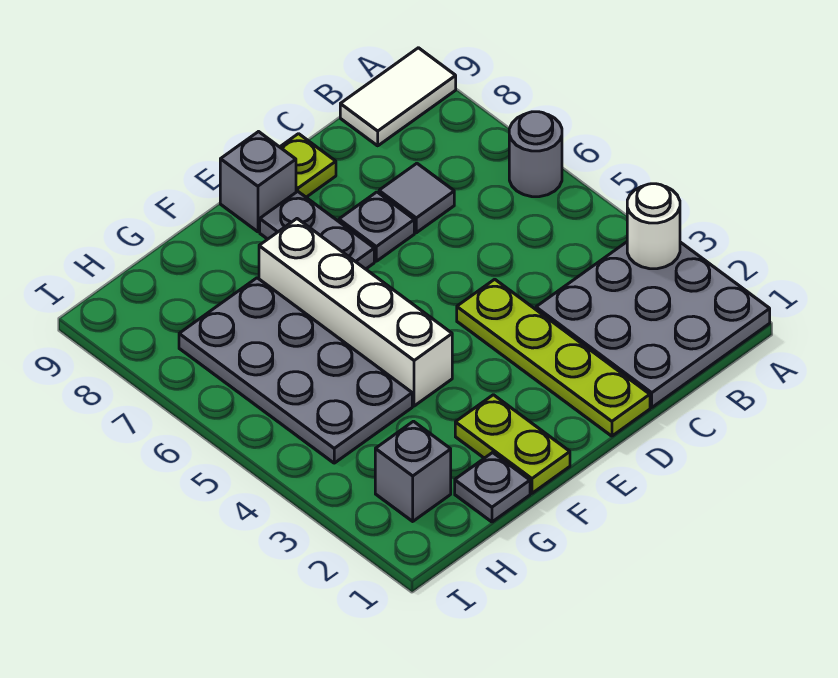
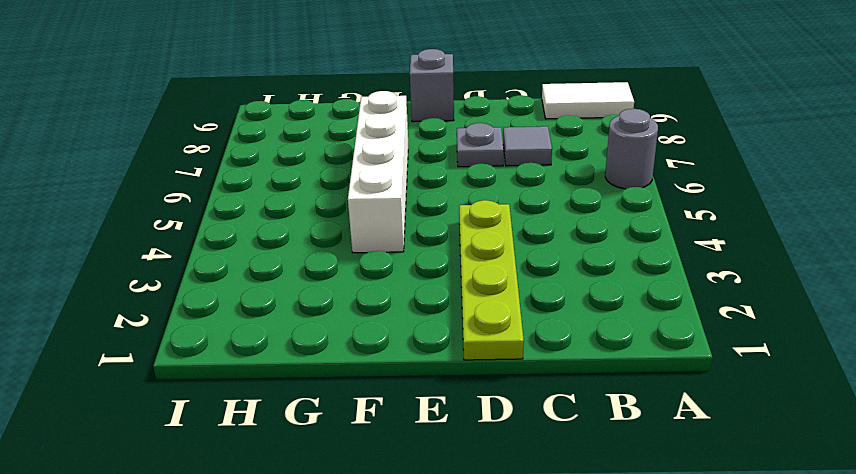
none -> grey plate A1:C3 level 1
none -> lime plate D9 level 1
none -> grey plate E7:E8 level 1

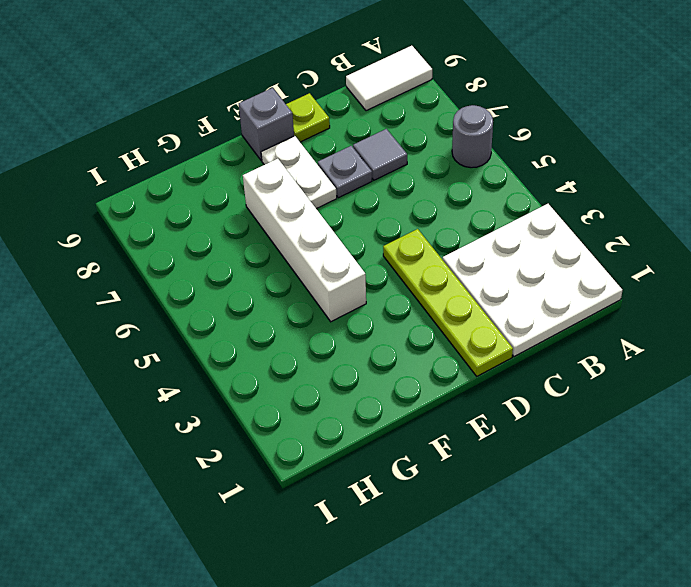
white plate A1:C3 level 1 -> grey plate A1:C3 level 1
white plate E7:E8 level 1 -> grey plate E7:E8 level 1
none -> lime plate F1:F2 level 1
none -> grey plate G1 level 1
none -> grey plate G4:H7 level 1

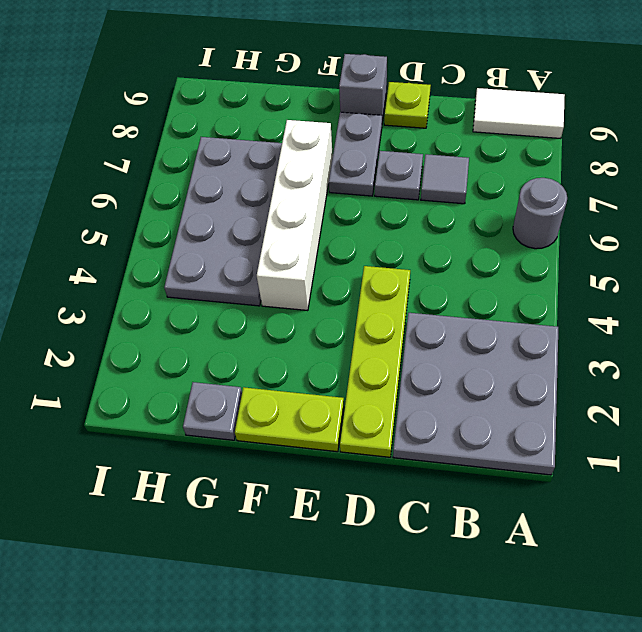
lime plate E1:F1 level 1 -> lime plate F1:F2 level 1
none -> grey brick H2 level 1
none -> white round brick A3 level 2

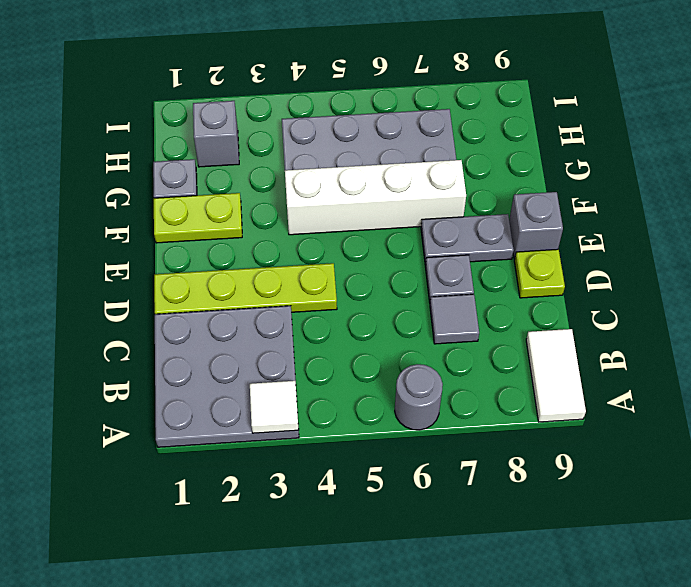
white tile A3 level 2 -> white round brick A3 level 2

